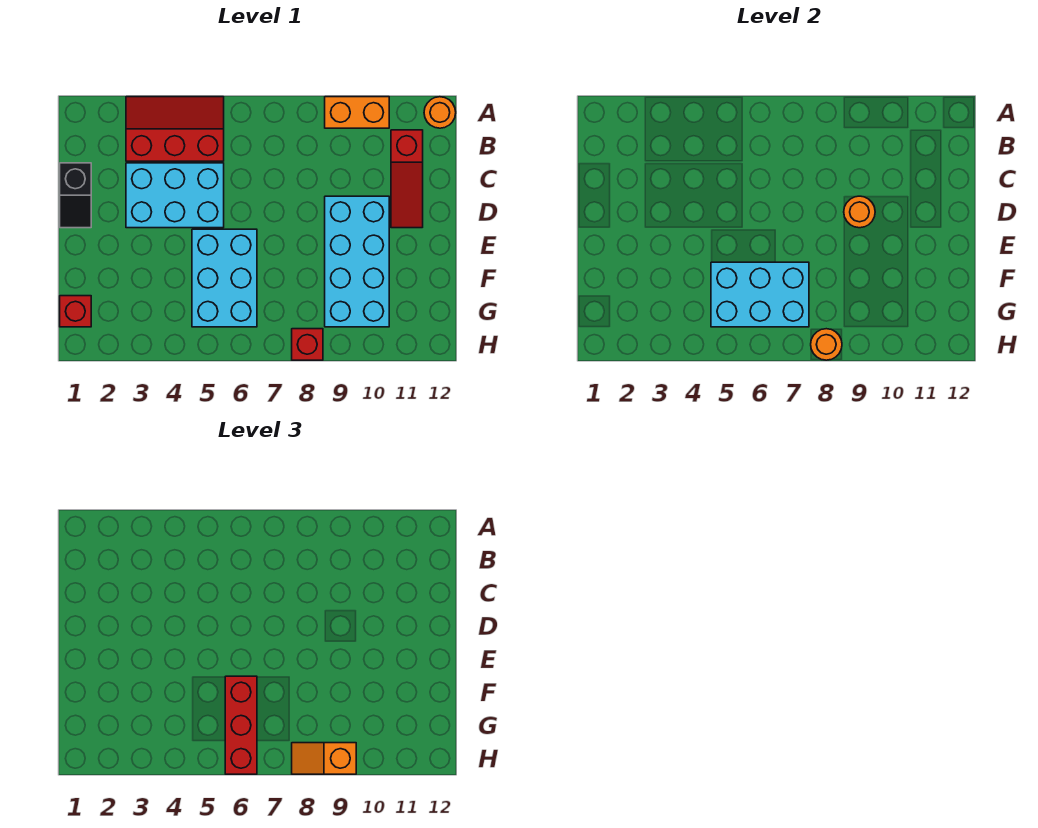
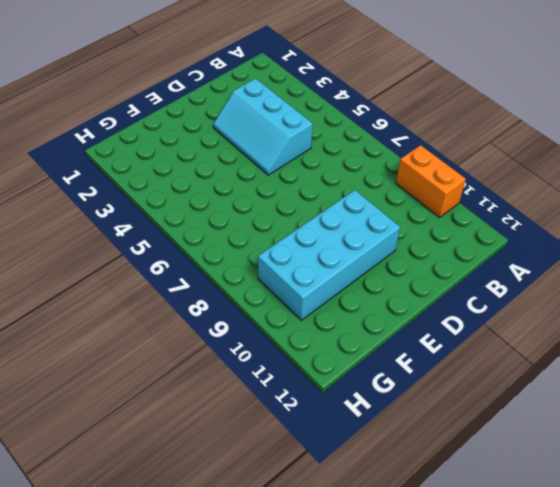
cyan slope C3:D5 level 1 top C -> cyan brick C3:D5 level 1
none -> red slope A3:B5 level 1 top B
none -> orange round brick A12 level 1
none -> red slope B11:D11 level 1 top B

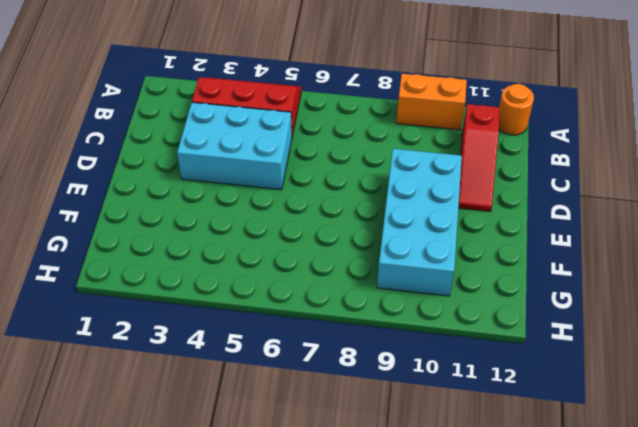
none -> black slope C1:D1 level 1 top C
none -> cyan brick E5:G6 level 1
none -> red brick G1 level 1

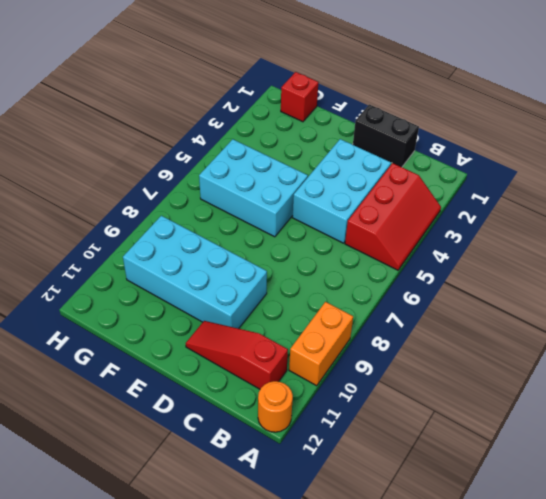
black brick C1:D1 level 1 -> black slope C1:D1 level 1 top C
none -> red brick H8 level 1
none -> orange round brick D9 level 2
none -> cyan brick F5:G7 level 2

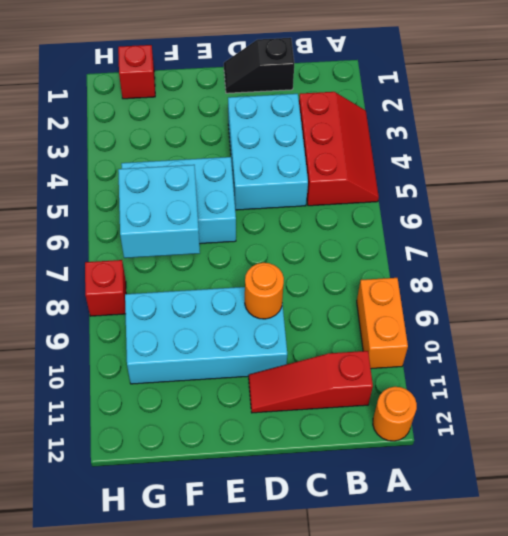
cyan brick F6:G7 level 2 -> cyan brick F5:G7 level 2
none -> orange round brick H8 level 2
none -> red brick F6:H6 level 3
none -> orange slope H8:H9 level 3 top 9

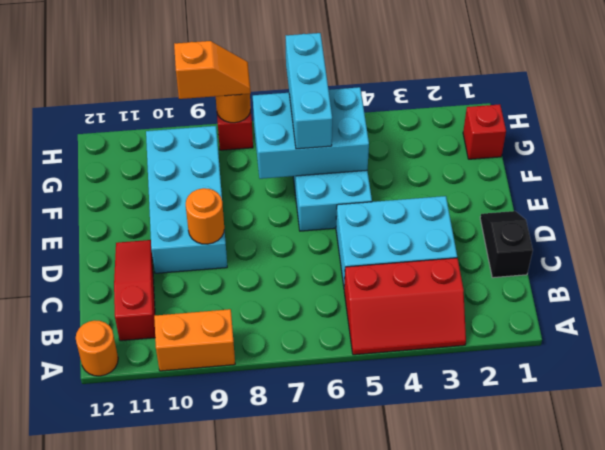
cyan brick F6:H6 level 3 -> red brick F6:H6 level 3

